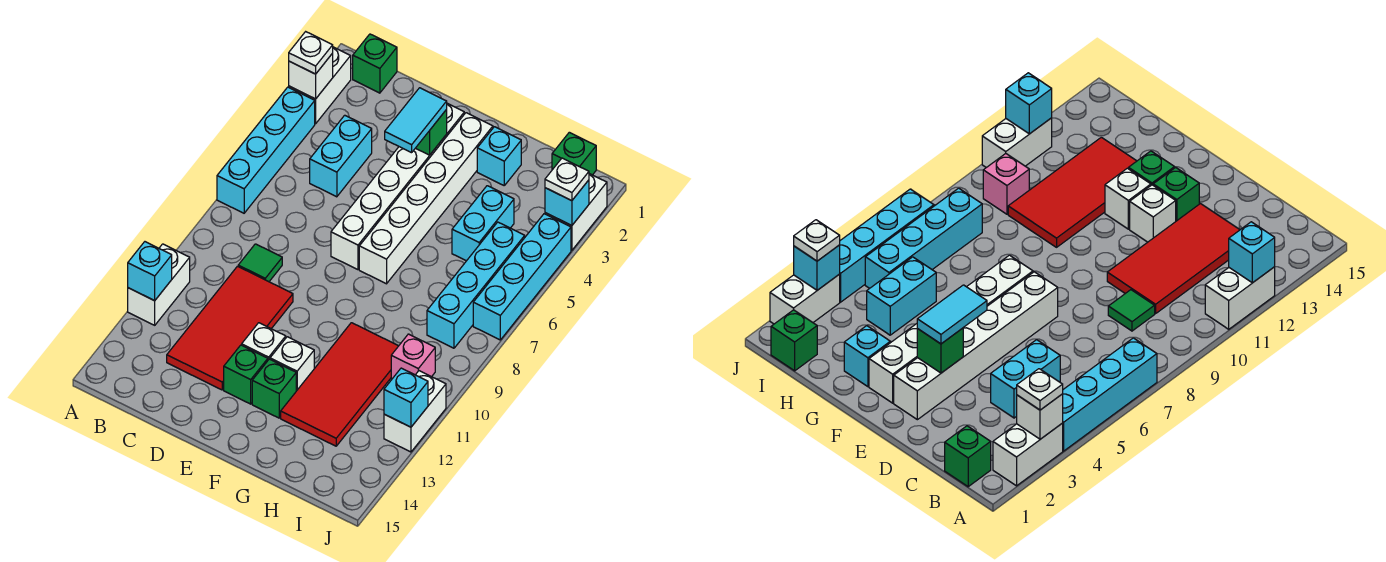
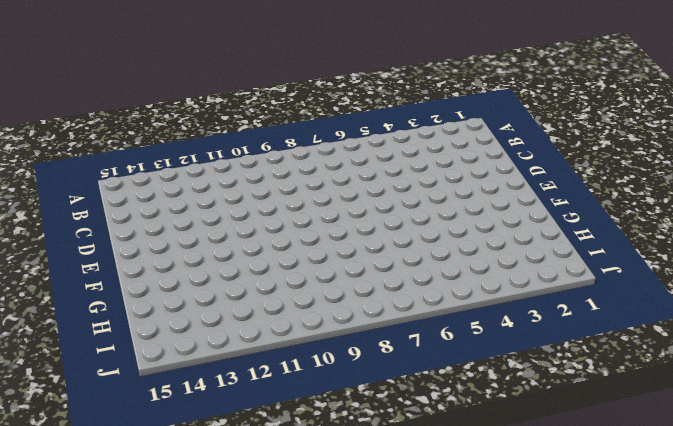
none -> white brick A2:A3 level 1
none -> cyan brick A4:A7 level 1
none -> white brick A11:A12 level 1
none -> green brick B1 level 1

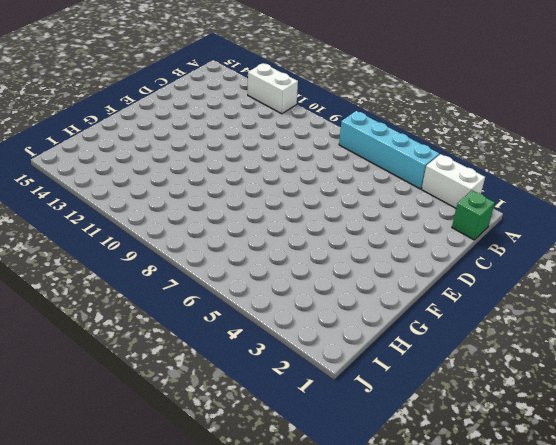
none -> cyan brick C4:C5 level 1
none -> green tile C9 level 1
none -> red tile C10:D13 level 1
none -> white brick E2:E7 level 1

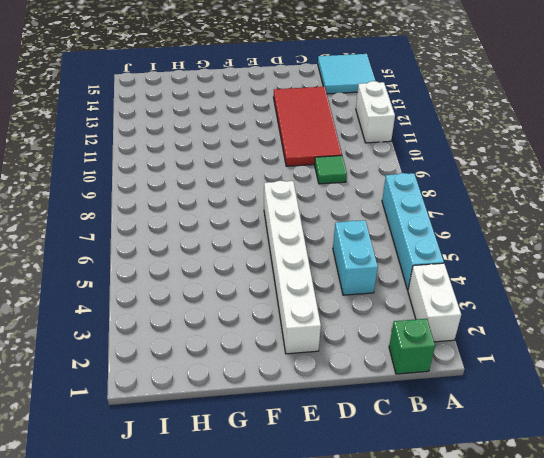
cyan tile A14:B15 level 1 -> none
none -> white brick E12 level 1
none -> green brick E13 level 1
none -> white brick F2:F7 level 1
none -> white brick F12 level 1

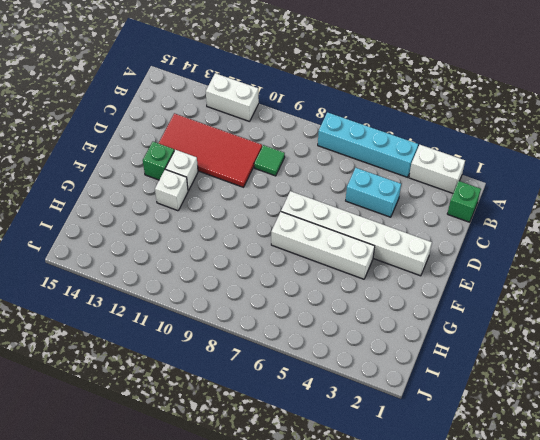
white brick F4:F7 level 1 -> white brick F2:F7 level 1
none -> green brick F13 level 1
none -> cyan brick G2 level 1
none -> red tile G10:H13 level 1
none -> cyan brick H4:H5 level 1

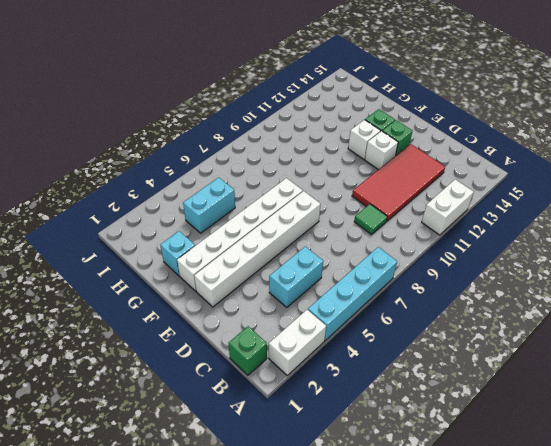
none -> red tile G10:H13 level 1
none -> green brick I1 level 1
none -> cyan brick I5:I8 level 1
none -> pink brick I10 level 1

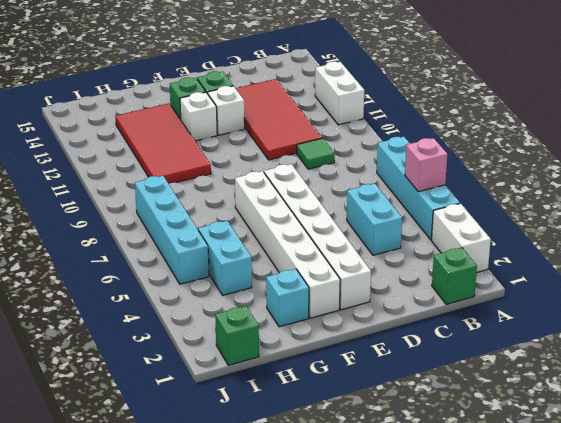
pink brick A5 level 2 -> pink brick I10 level 1
none -> white brick J2:J3 level 1
none -> cyan brick J4:J7 level 1
none -> white brick J11:J12 level 1
none -> white brick A3 level 2

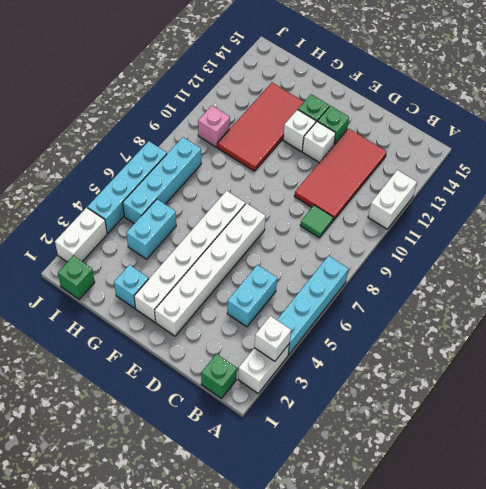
none -> white brick J11:J12 level 1
none -> cyan brick A12 level 2
none -> green brick E3 level 2
none -> cyan brick J3 level 2

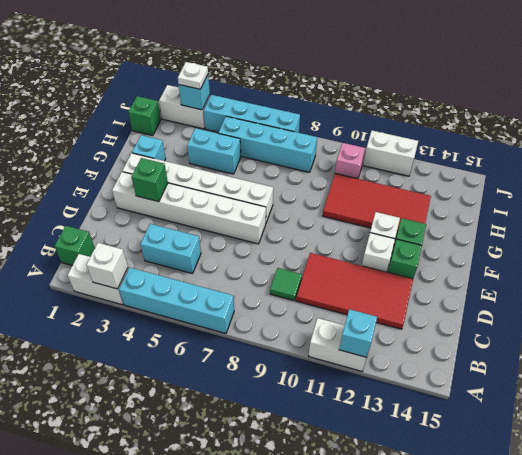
none -> cyan brick J12 level 2
none -> white plate A3 level 3
none -> cyan tile E3:E4 level 3

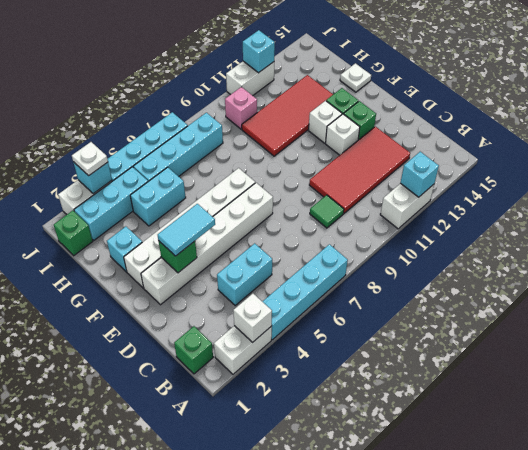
white plate G15 level 1 -> white plate A3 level 3
cyan brick I2:I4 level 1 -> none

